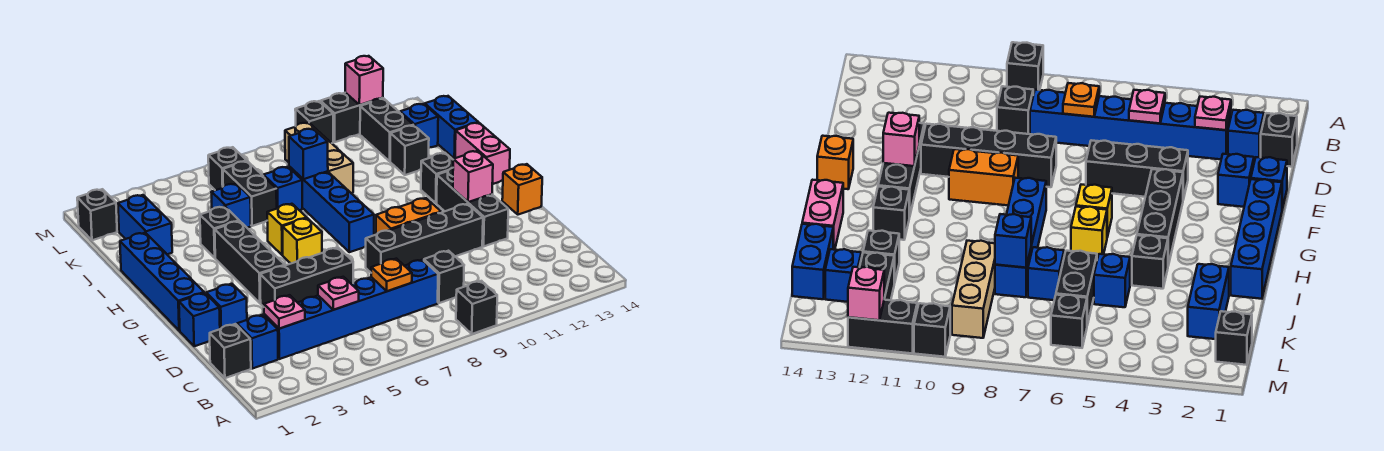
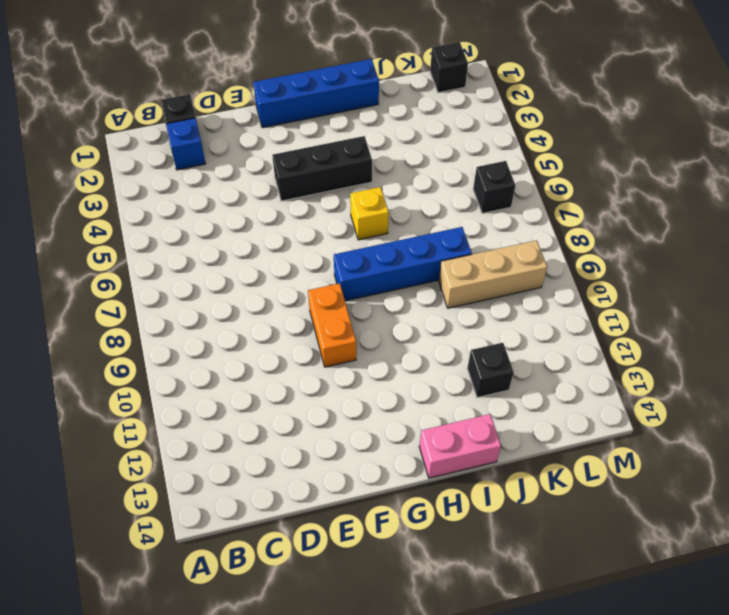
none -> black brick A9 level 1
none -> blue brick C3:C8 level 1
none -> black brick C9 level 1
none -> blue brick E1 level 1

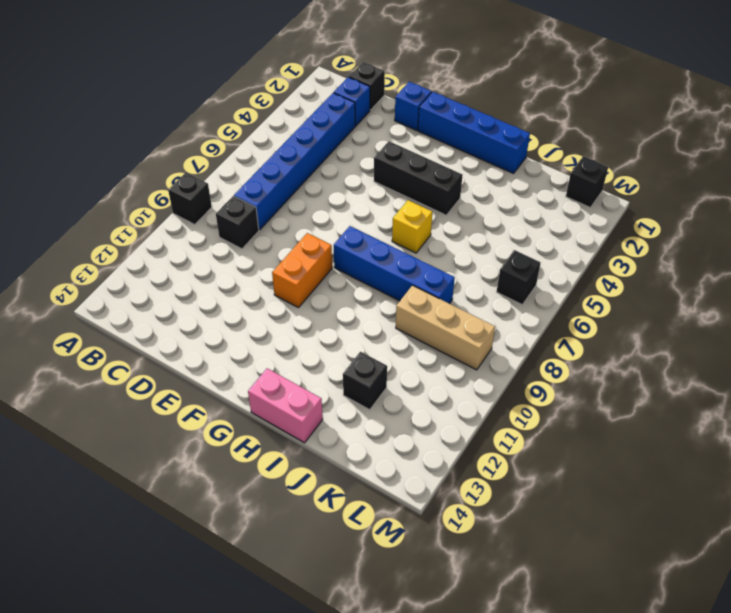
none -> blue brick E2 level 1
none -> black brick E4:E6 level 1
none -> black brick E8:E11 level 1
none -> black brick E12:G12 level 1

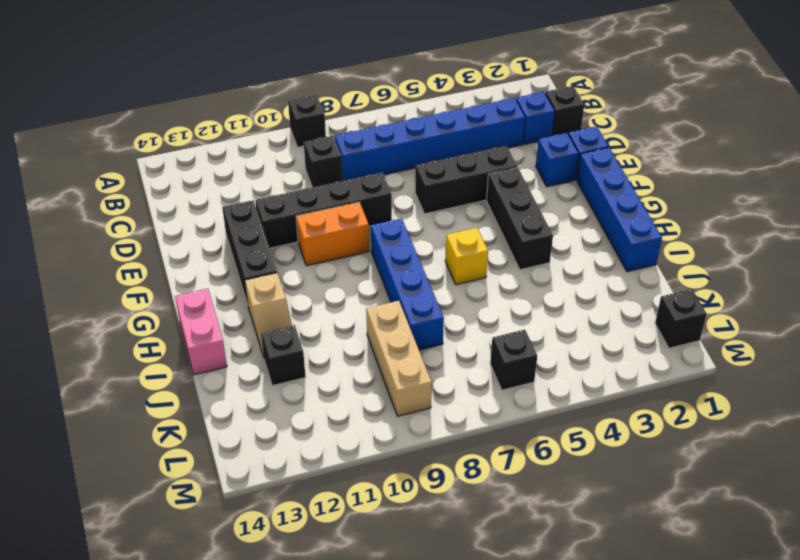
tan slope H12:I12 level 1 top H -> black brick H12 level 1
none -> orange brick F14 level 1
none -> yellow brick G6 level 1
none -> black brick I4 level 1
none -> blue brick J2:K2 level 1

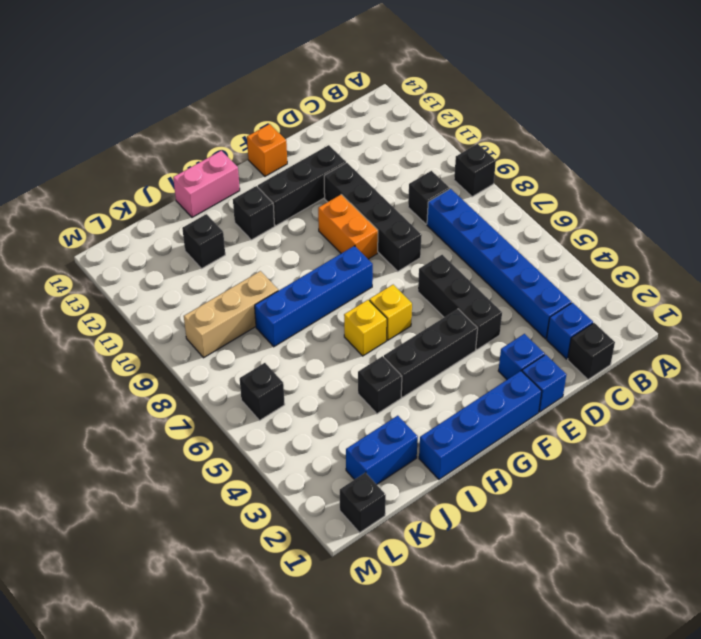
none -> blue brick J5 level 1
none -> black brick J6:K6 level 1
none -> blue brick J7 level 1
none -> blue brick J14:K14 level 1

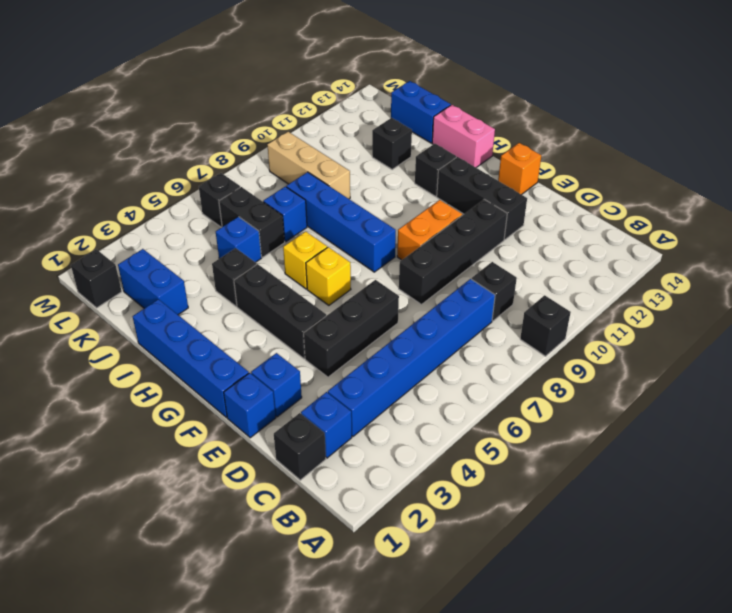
none -> black brick K12:L12 level 1
none -> blue brick K13 level 1
none -> black brick M10 level 1
none -> black brick M11:M12 level 1

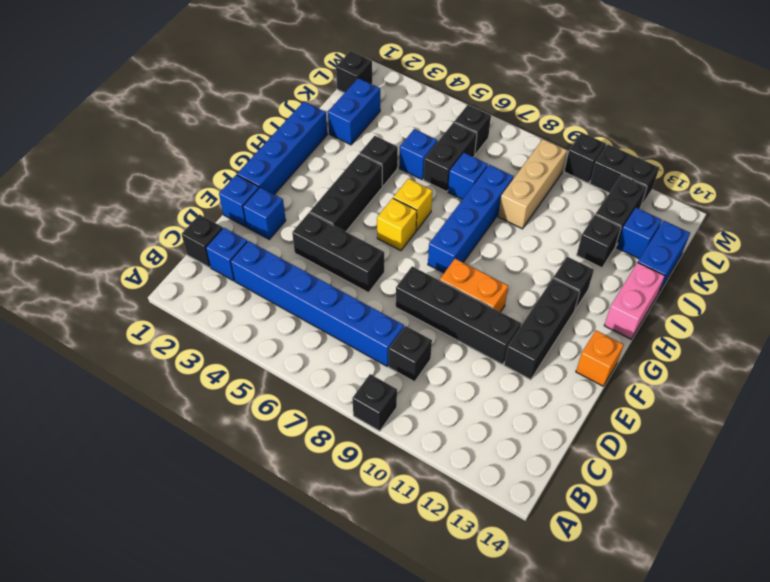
none -> pink plate C3 level 2
none -> pink plate C5 level 2
none -> orange plate C7 level 2
none -> pink brick F12 level 2

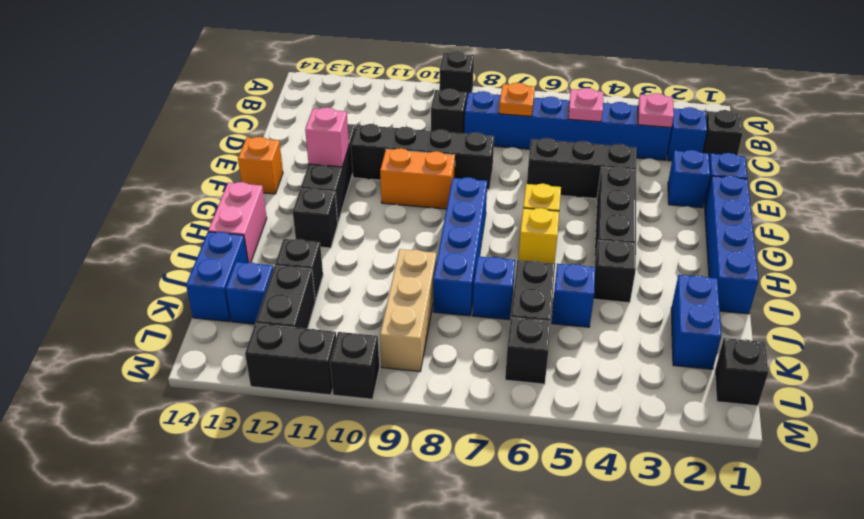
none -> blue brick J8 level 2
none -> pink brick M12 level 2

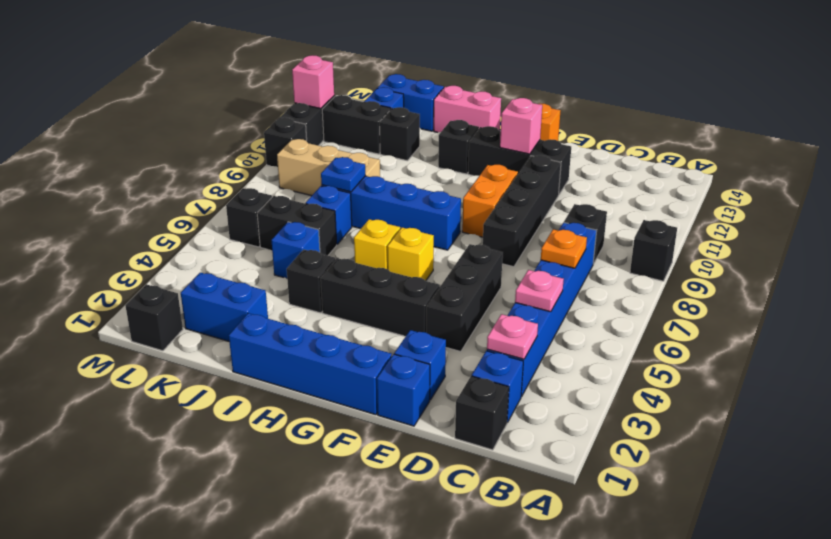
blue plate J8 level 2 -> blue brick J8 level 2

